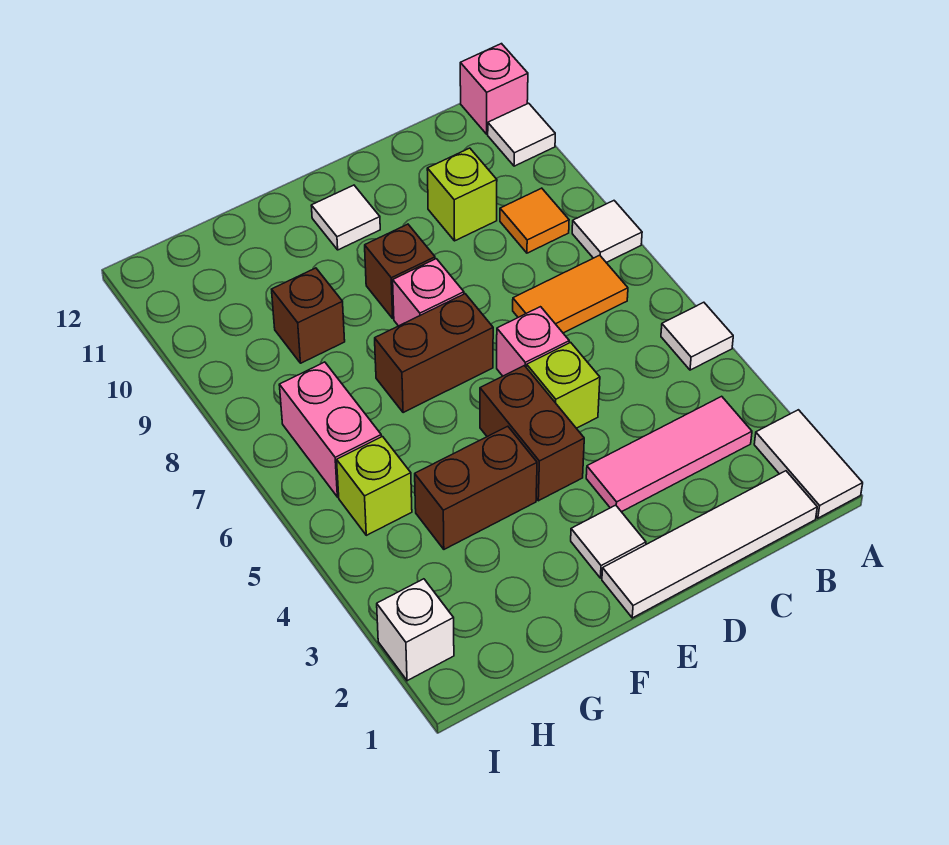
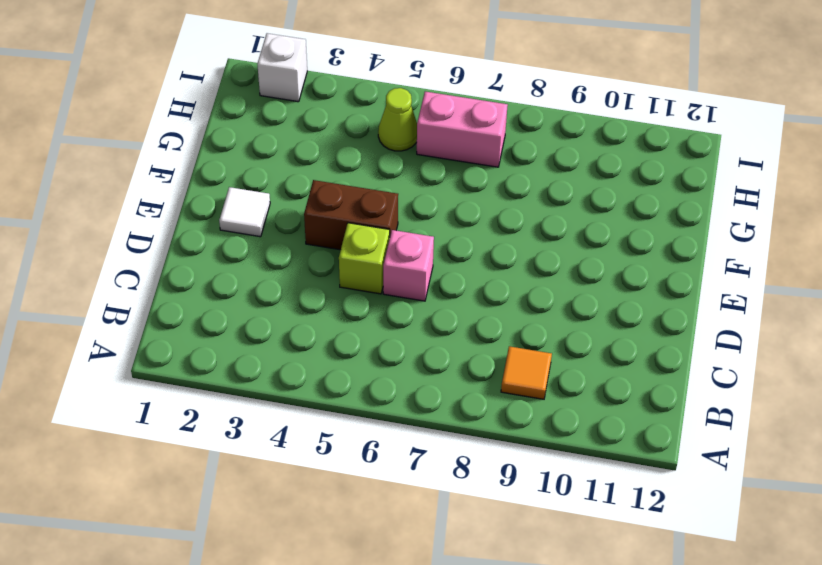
lime cone H5 level 1 -> lime brick H5 level 1
none -> white tile A1:A2 level 1
none -> white tile A5 level 1
none -> white tile A8 level 1

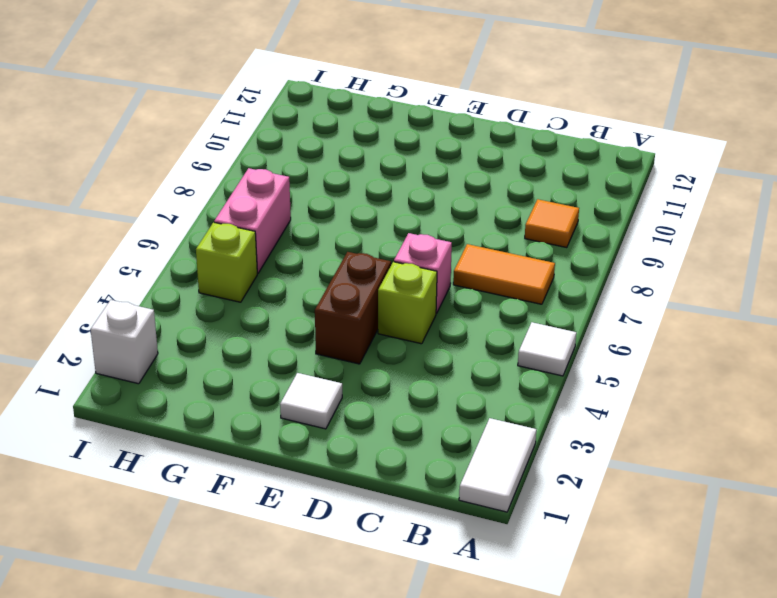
none -> white tile A8 level 1
none -> white tile A11 level 1
none -> pink brick A12 level 1

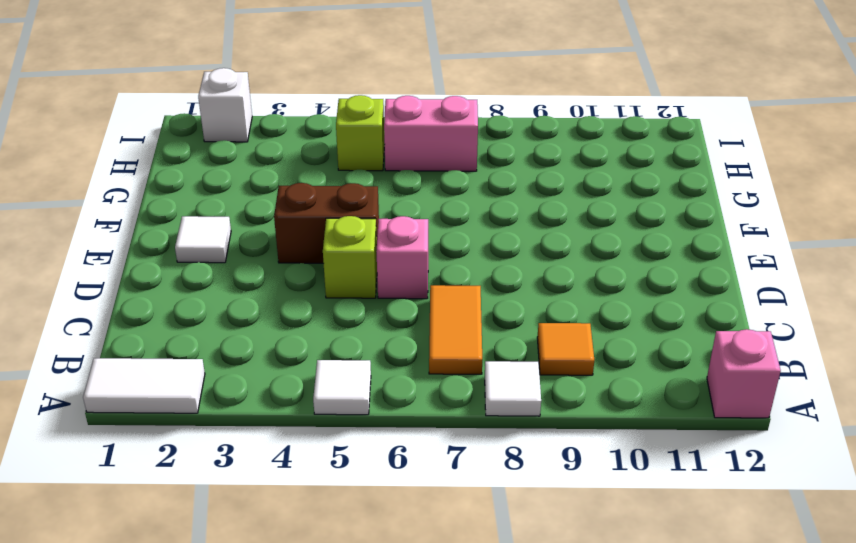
none -> white tile A11 level 1
none -> white tile B1:E1 level 1
none -> pink tile B3:D3 level 1

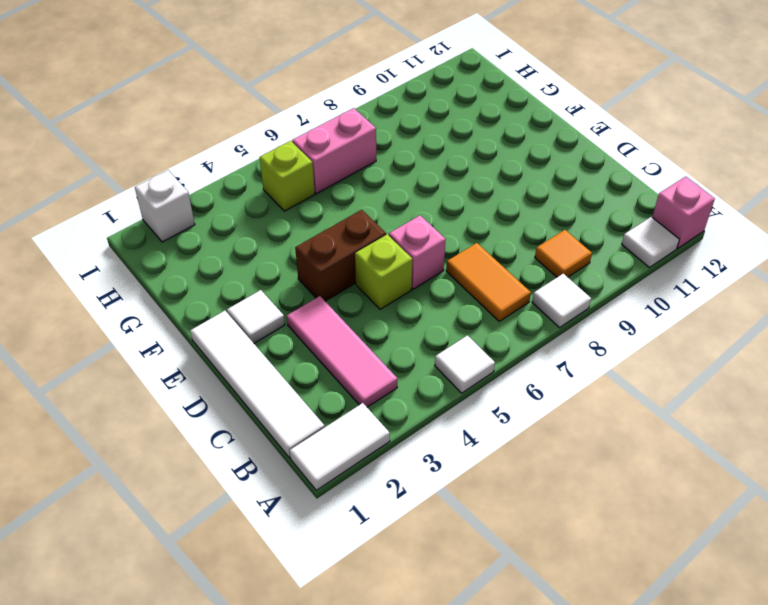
none -> lime brick C10 level 1
none -> brown brick E7:F7 level 1
none -> pink brick E8 level 1

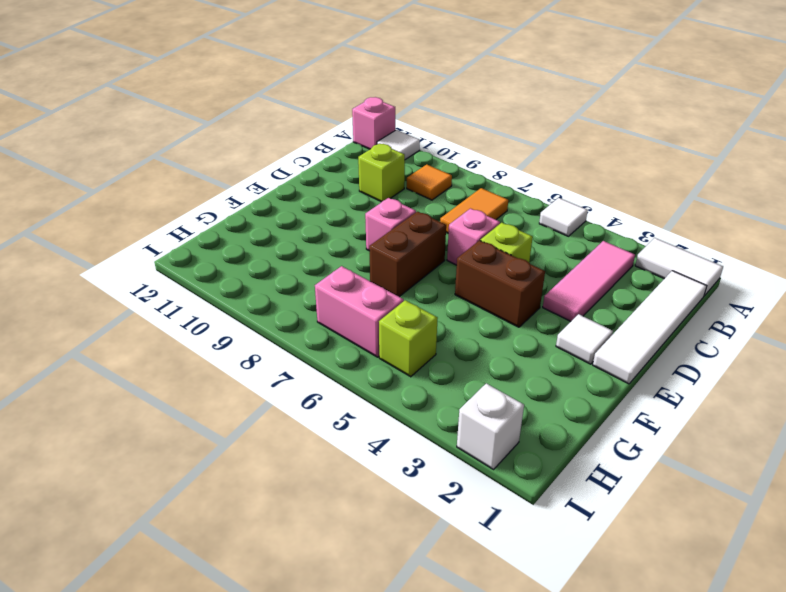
none -> white tile A8 level 1
none -> brown brick E9 level 1
none -> white tile E11 level 1

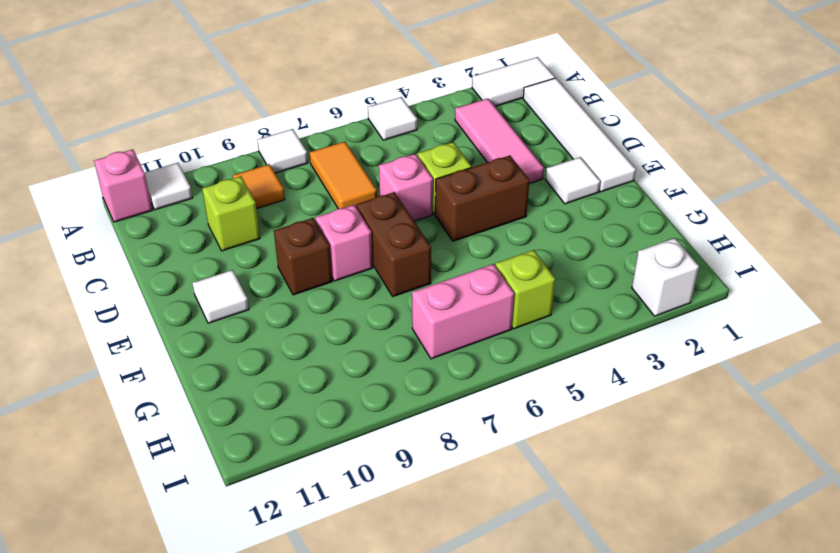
none -> brown brick F4:G4 level 1
none -> brown brick G9 level 1

